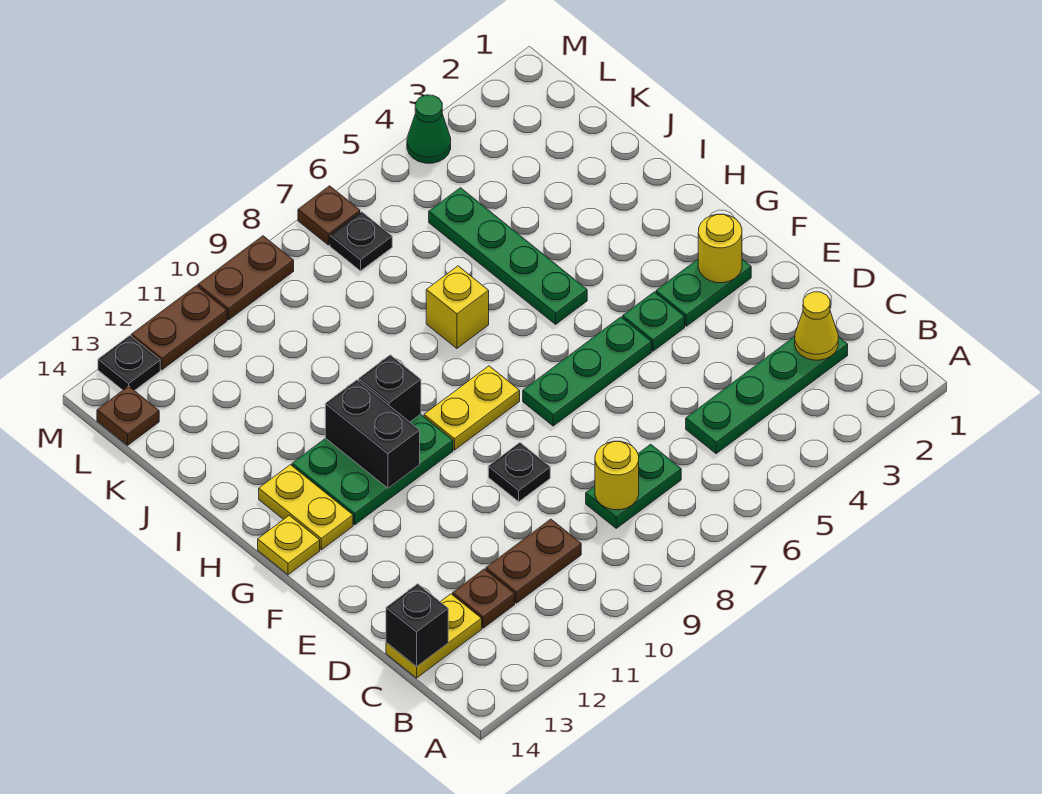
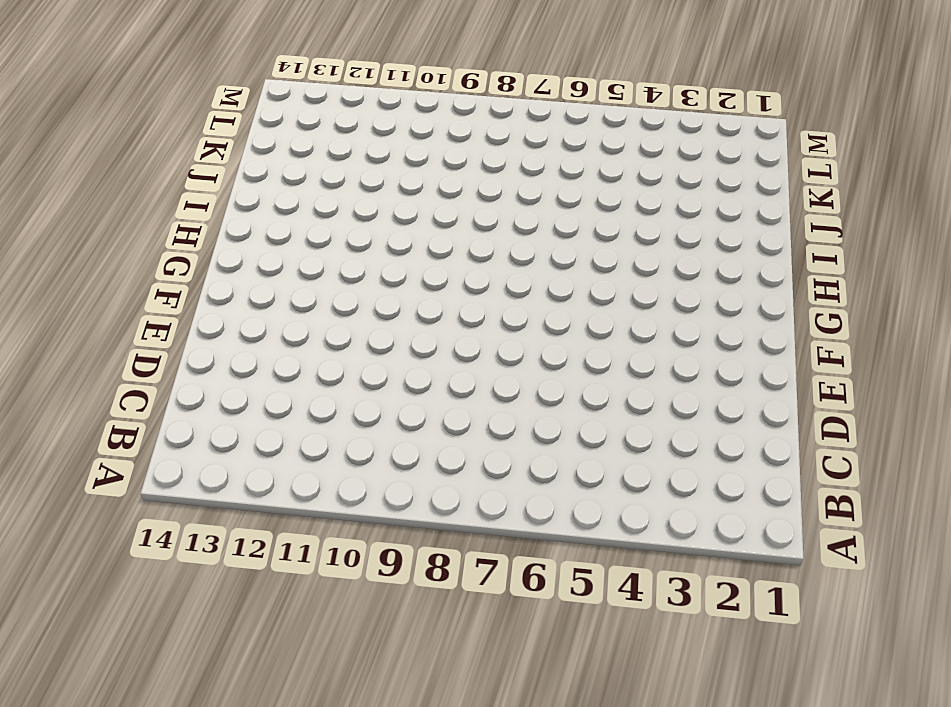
none -> green plate C2:C5 level 1
none -> green plate C7:C8 level 1
none -> brown plate C10:C11 level 1

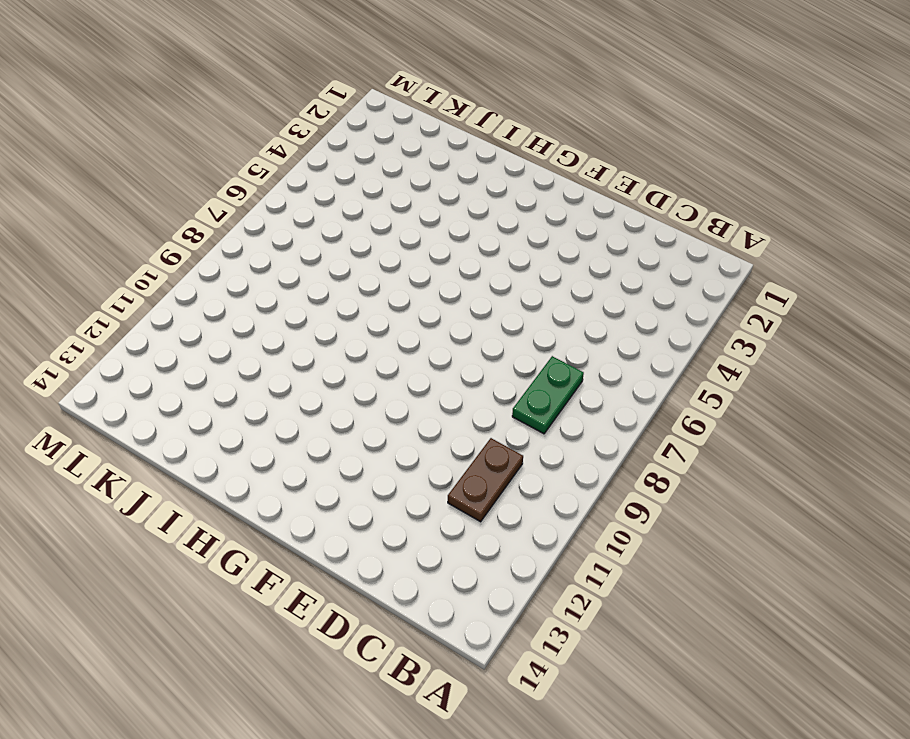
none -> green plate C2:C5 level 1
none -> brown plate C12 level 1
none -> yellow plate C13:C14 level 1

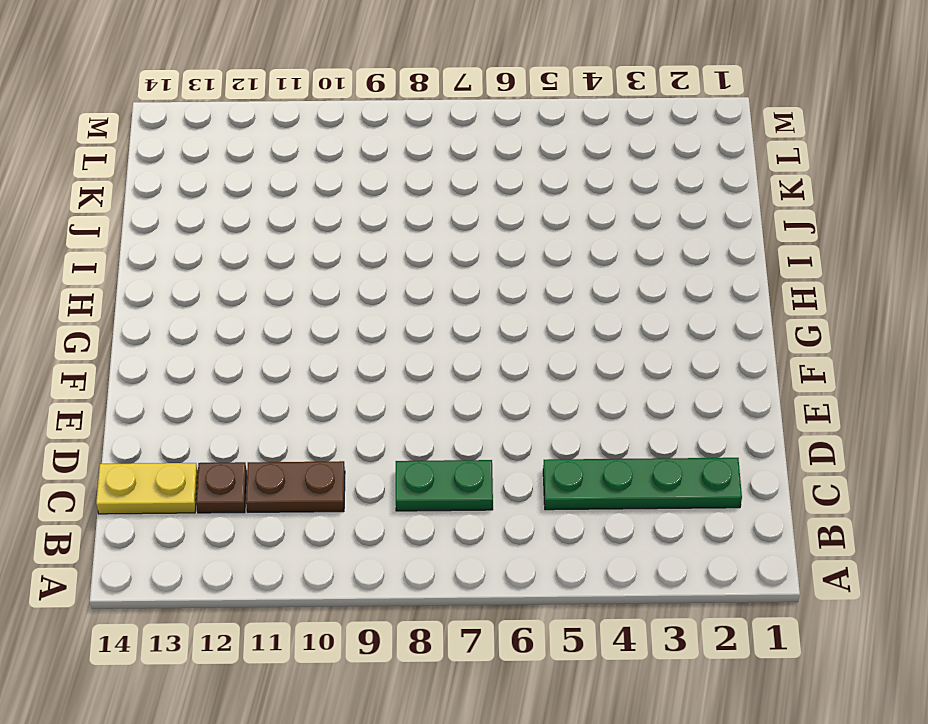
none -> black plate E9 level 1
none -> green plate F2:F3 level 1
none -> green plate F4 level 1

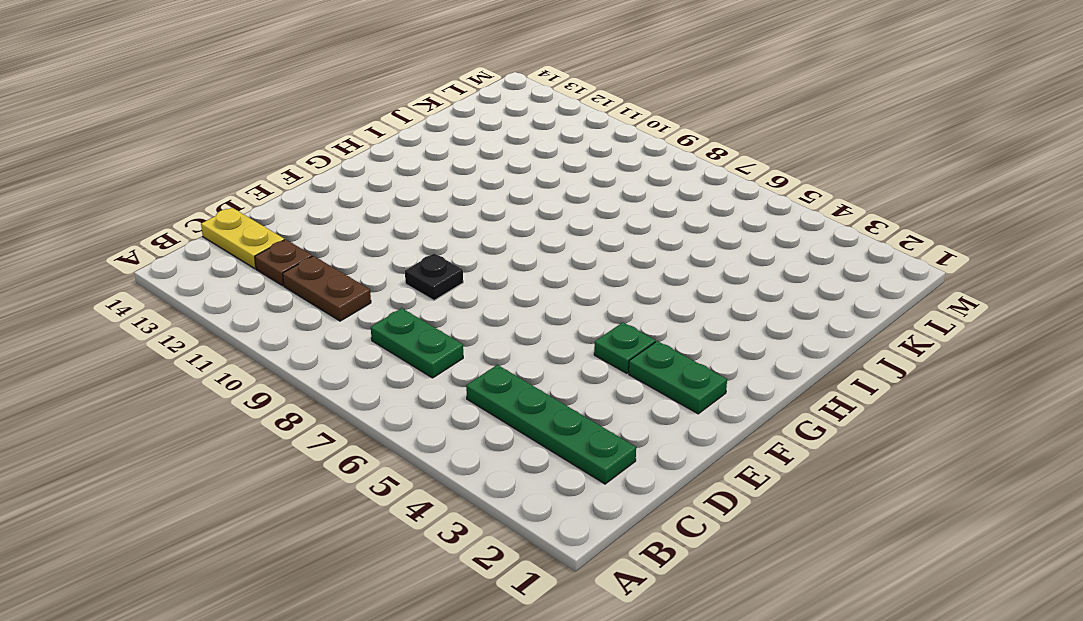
none -> green plate F5:F7 level 1
none -> yellow plate G8:G9 level 1
none -> green plate G10:H12 level 1

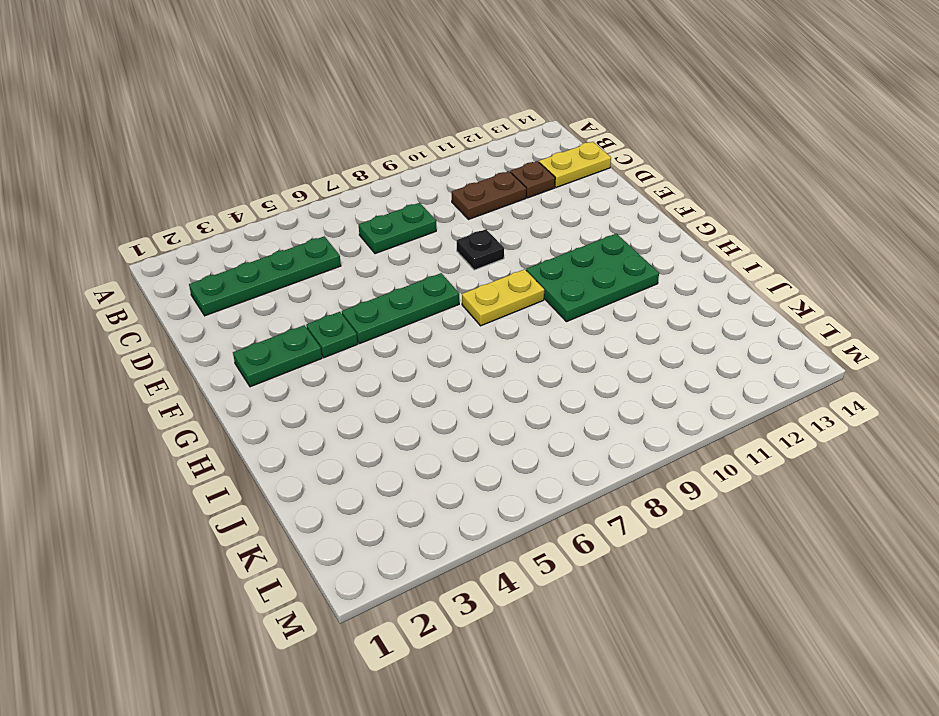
none -> yellow plate G13:H13 level 1
none -> yellow plate G14 level 1
none -> green plate H5:K5 level 1

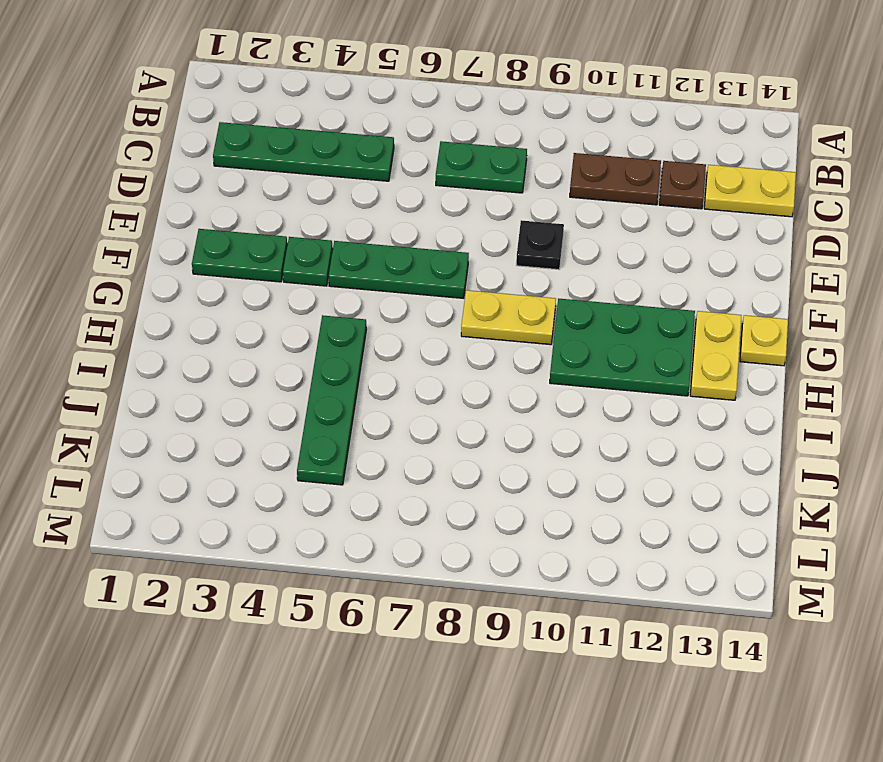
none -> yellow brick I7 level 1
none -> black plate L7 level 1
none -> brown plate L14 level 1

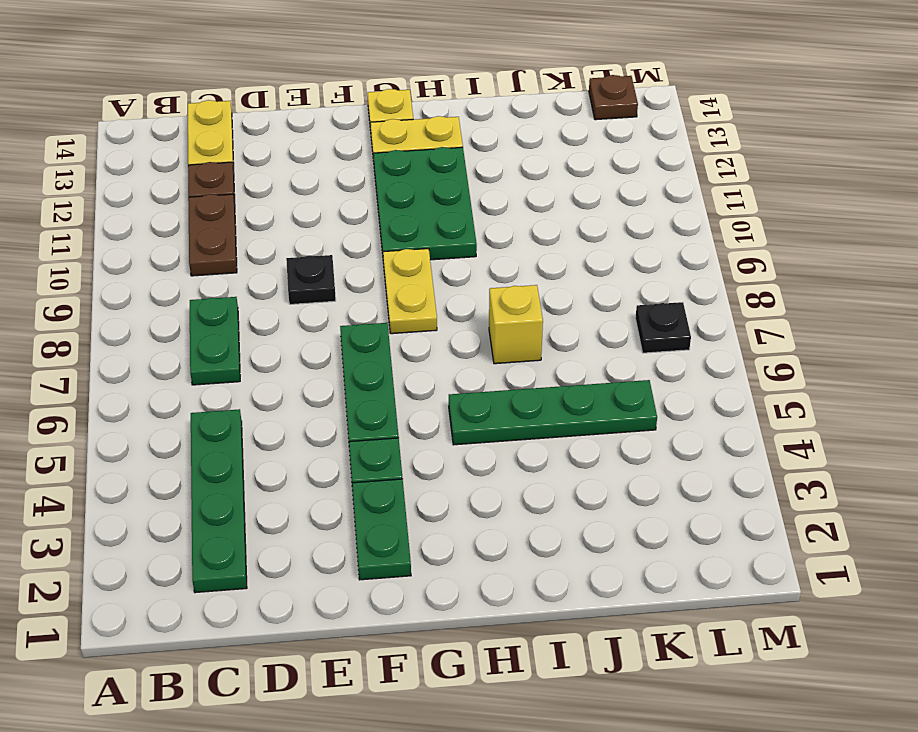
none -> green cone M4 level 1
none -> brown plate M7 level 1
none -> brown plate M9:M10 level 1

